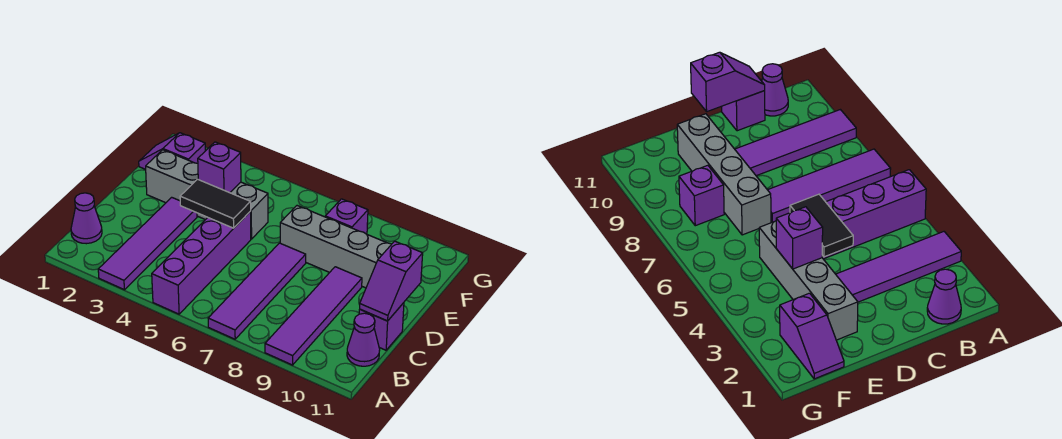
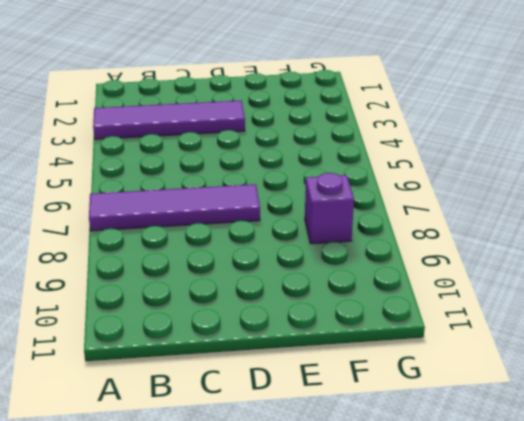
none -> purple brick A5:D5 level 1
none -> purple tile A9:D9 level 1
none -> purple cone B1 level 1

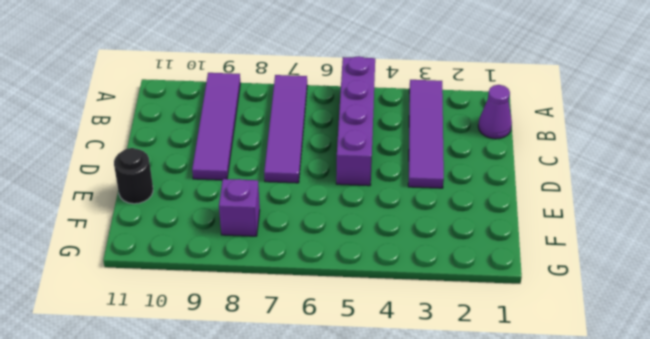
black round brick E11 level 1 -> none
none -> purple cone B11 level 1
none -> purple brick C11 level 1
none -> grey brick E2:E5 level 1

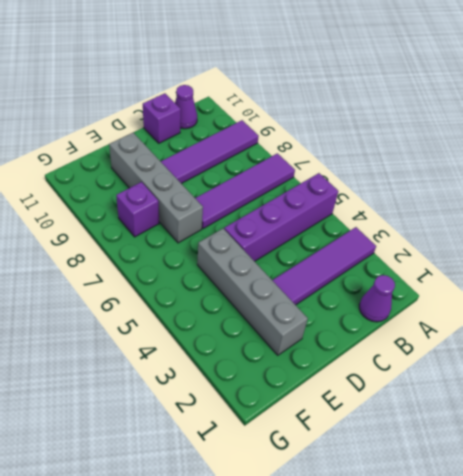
none -> purple slope F1:F2 level 1 top 2
none -> purple slope C11:D11 level 2 top D
none -> black tile D4:D5 level 2

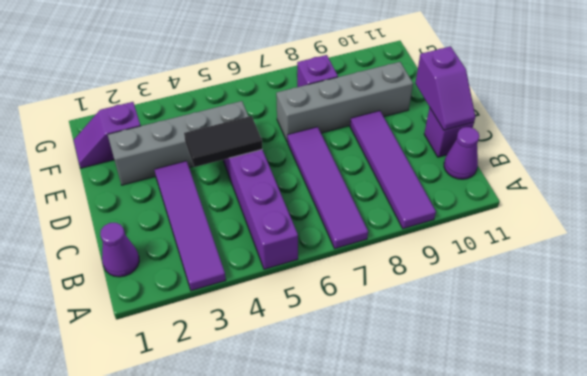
none -> purple brick E4 level 2

